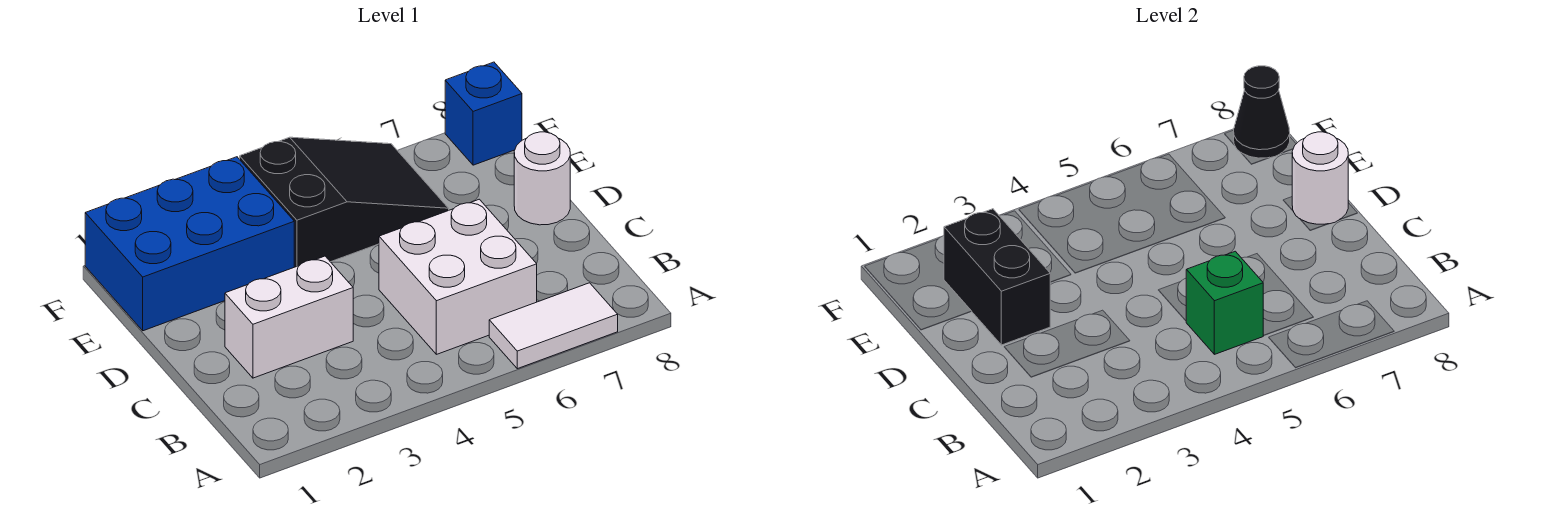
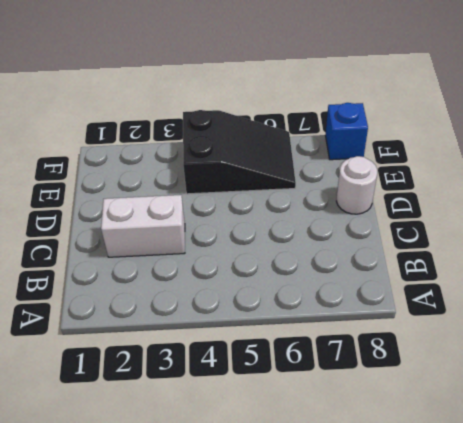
none -> white tile A6:A7 level 1
none -> white brick B5:C6 level 1

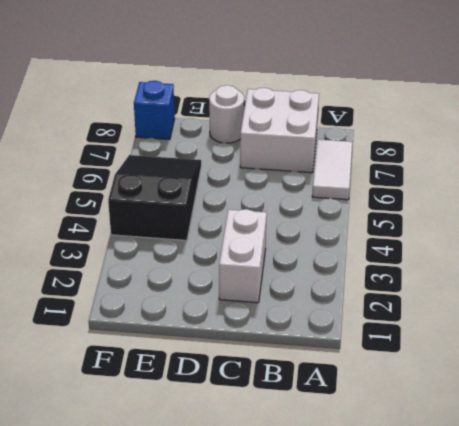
white brick B7:C8 level 1 -> white brick B5:C6 level 1
none -> blue brick E1:F3 level 1
none -> green brick B5 level 2

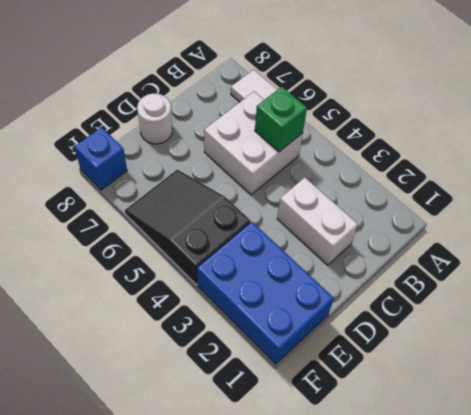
none -> black brick D2:E2 level 2
none -> white round brick D8 level 2

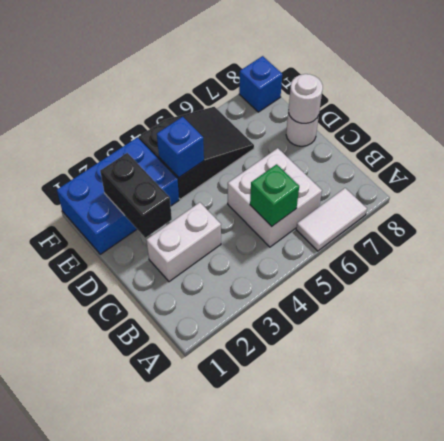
blue brick E4 level 2 -> none
none -> black cone F8 level 2

